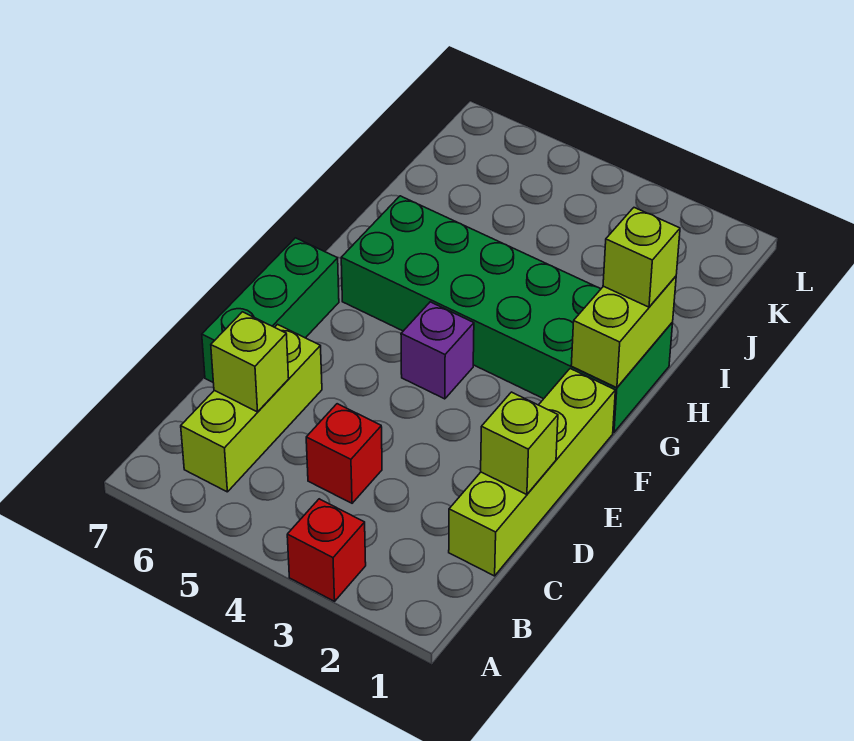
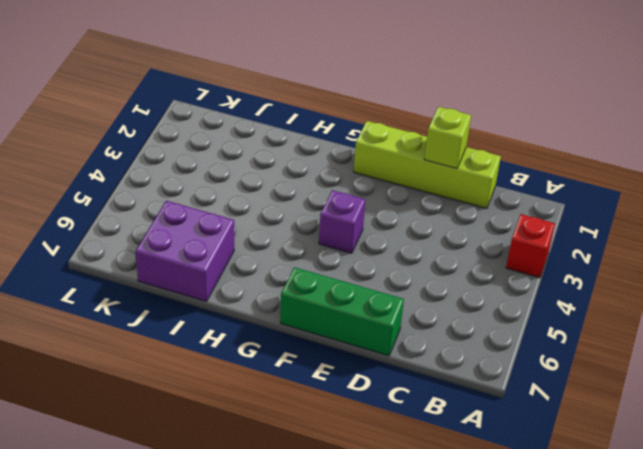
purple brick I6:J7 level 1 -> none
none -> lime brick B6:D6 level 1
none -> red brick C4 level 1

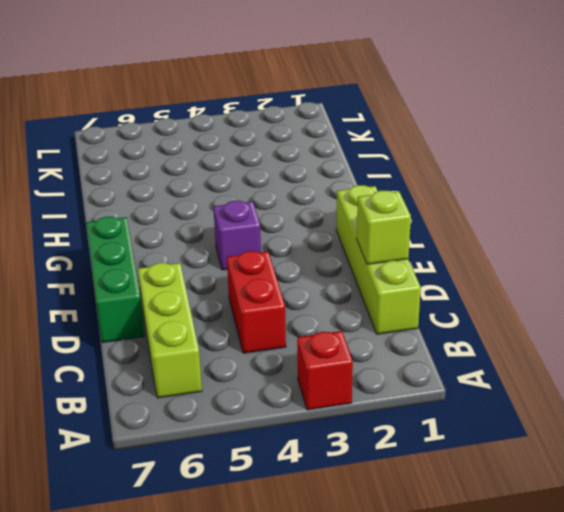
red brick C4:D4 level 1 -> red brick C4 level 1
none -> green brick G1:H6 level 1
none -> lime brick C6 level 2

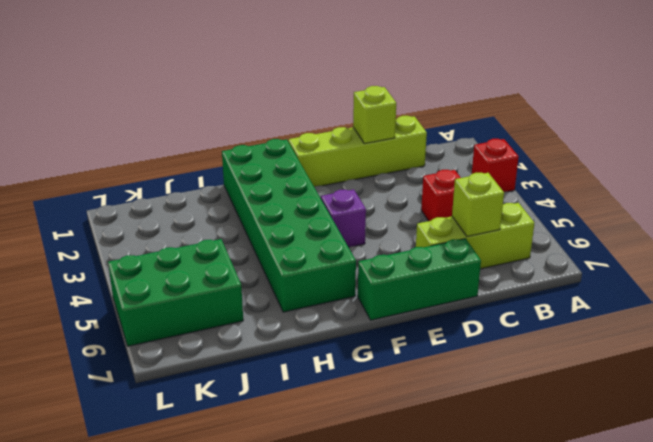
green brick J5:L6 level 1 -> none
none -> lime brick G1:H1 level 2
none -> lime brick H1 level 3

